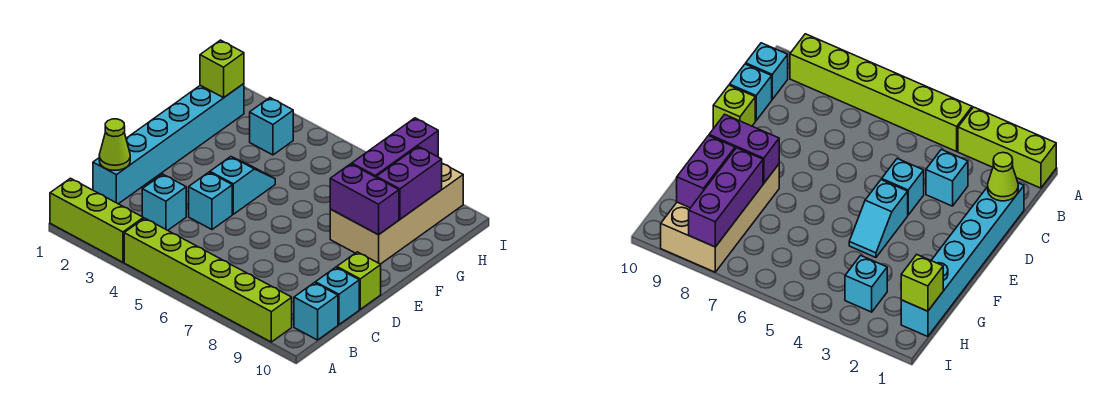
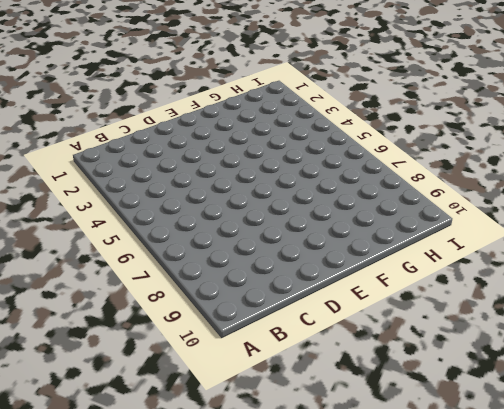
none -> lime brick A1:A3 level 1
none -> lime brick A4:A9 level 1
none -> cyan brick B10 level 1

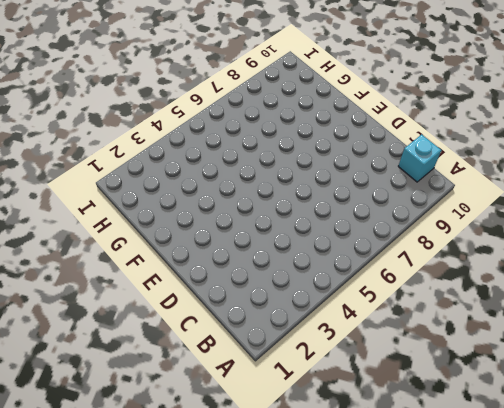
none -> lime brick A1:A3 level 1
none -> lime brick A4:A9 level 1
none -> cyan brick C1:H1 level 1

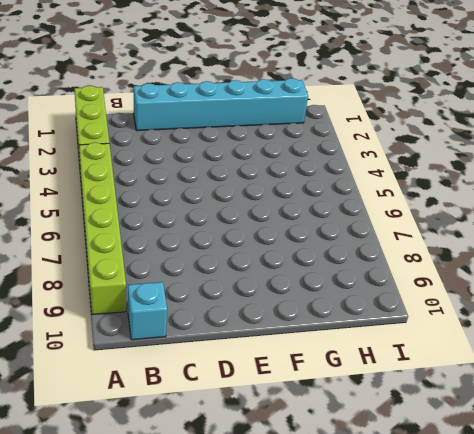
none -> cyan brick C3 level 1
none -> cyan brick C10 level 1
none -> cyan brick D4 level 1

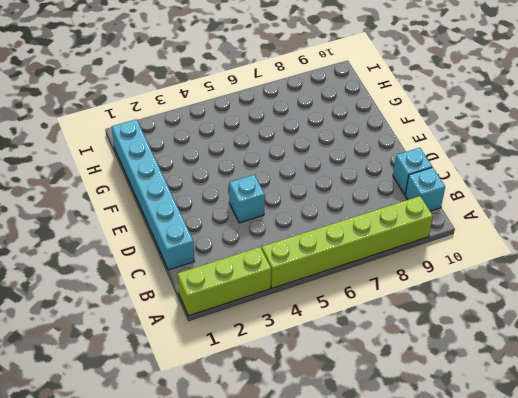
none -> cyan brick C3 level 1
none -> lime brick D10 level 1
none -> cyan slope E4:F4 level 1 top E

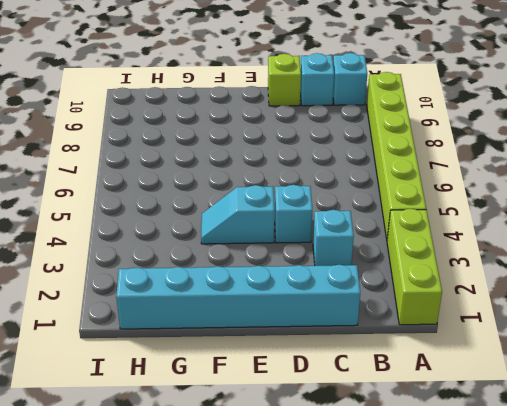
none -> tan brick F8:I9 level 1
none -> cyan brick H3 level 1
none -> lime cone C1 level 2

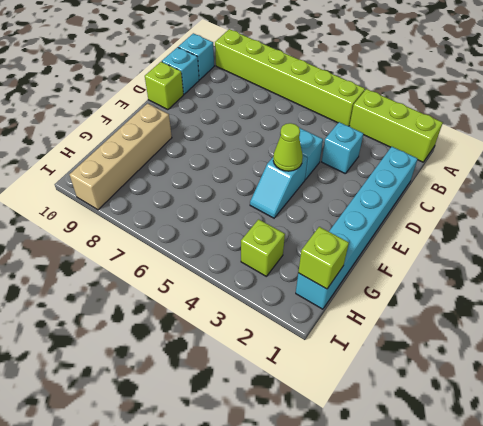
lime cone E4 level 2 -> lime cone C1 level 2
tan brick F9:I9 level 1 -> tan brick F8:I9 level 1
lime brick H3 level 1 -> cyan brick H3 level 1
none -> purple brick F8:F9 level 2
none -> purple brick G8:I8 level 2
none -> purple brick G9:H9 level 2

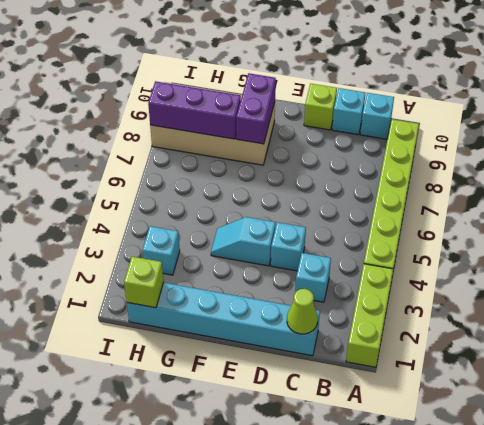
none -> purple brick G9:H9 level 2

